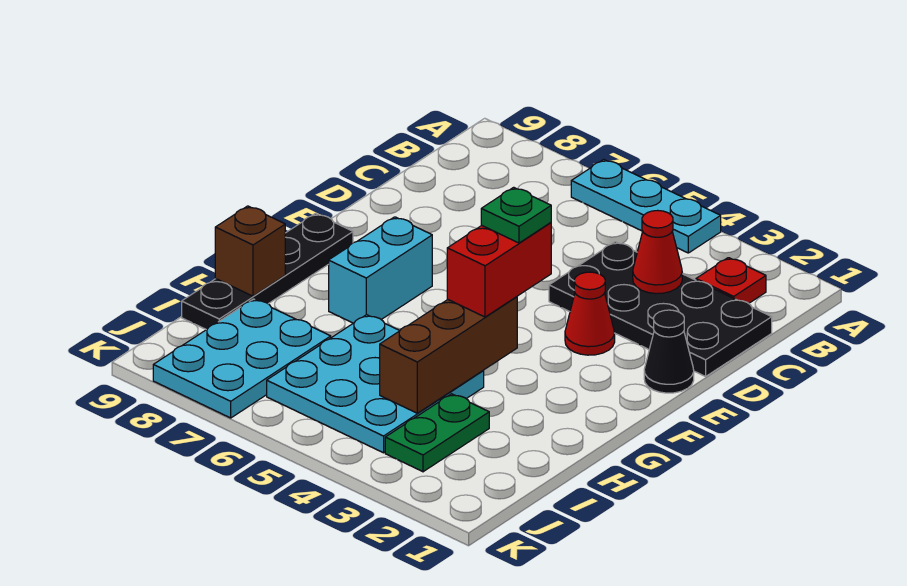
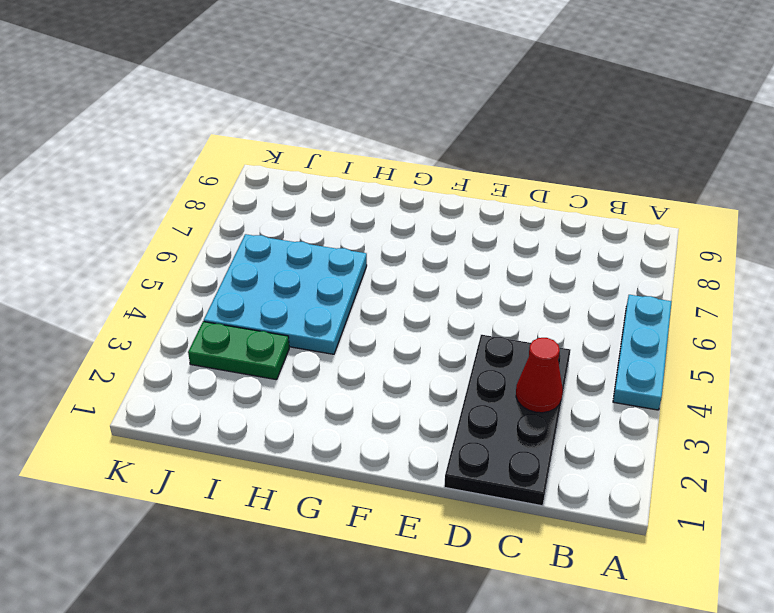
none -> red plate B2 level 1
none -> black cone E1 level 1
none -> red cone E3 level 1

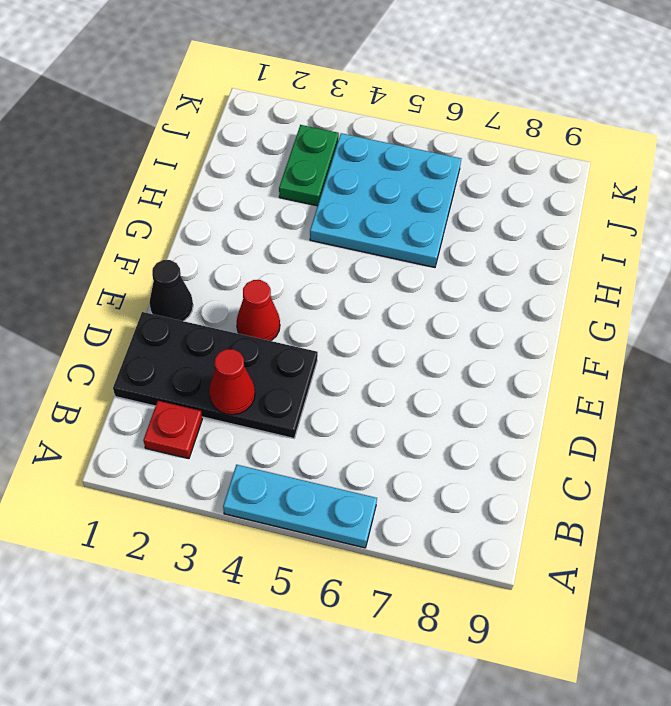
none -> cyan brick F7:G7 level 1
none -> black plate F9:I9 level 1
none -> cyan plate I7:K8 level 1

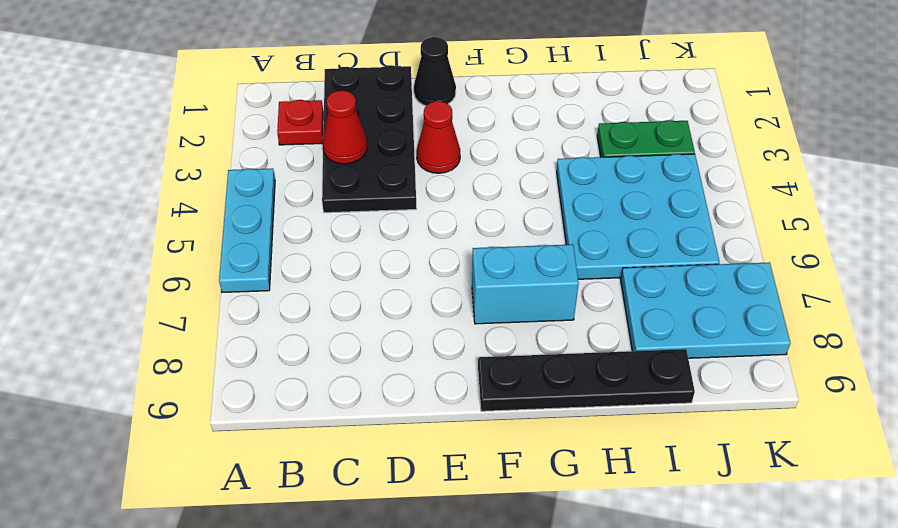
none -> brown brick G4:I4 level 2
none -> brown brick H9 level 2
none -> red brick F4:G4 level 3

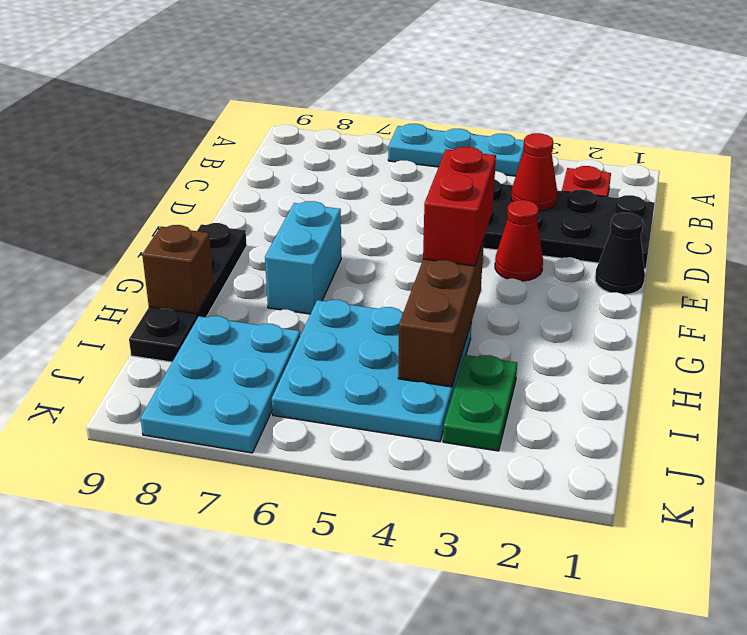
none -> green plate F4 level 4

